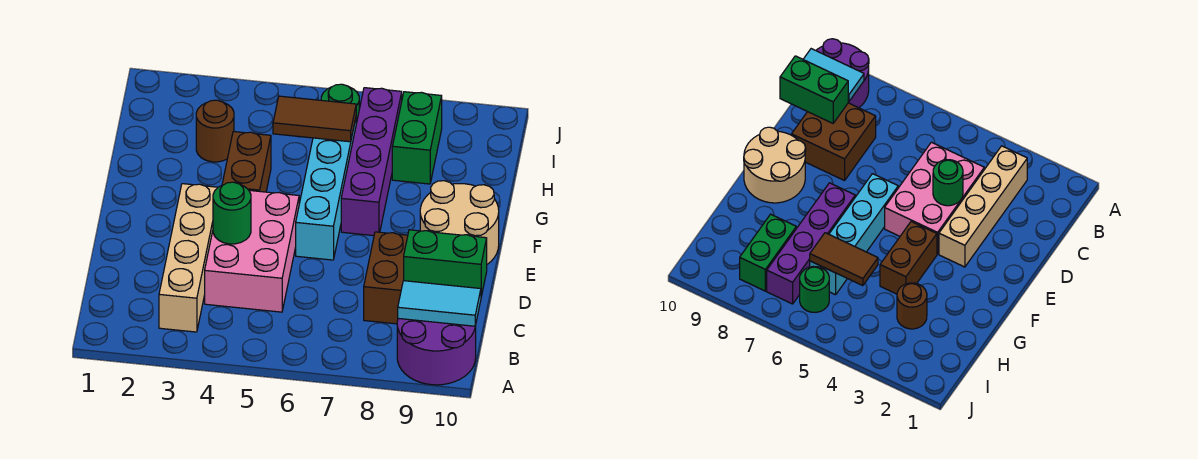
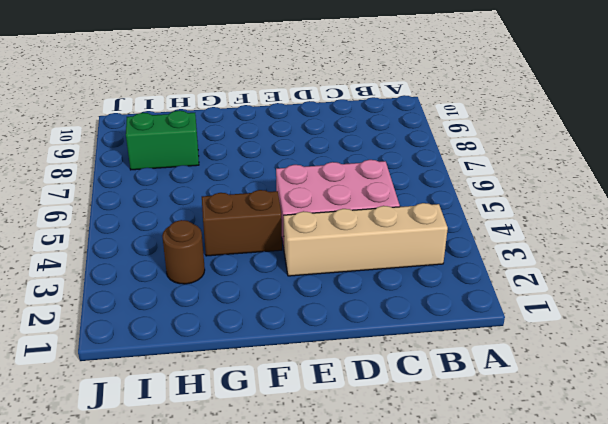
none -> purple round brick A9:B10 level 1
none -> brown brick C8:D9 level 1
none -> cyan brick E6:H6 level 1

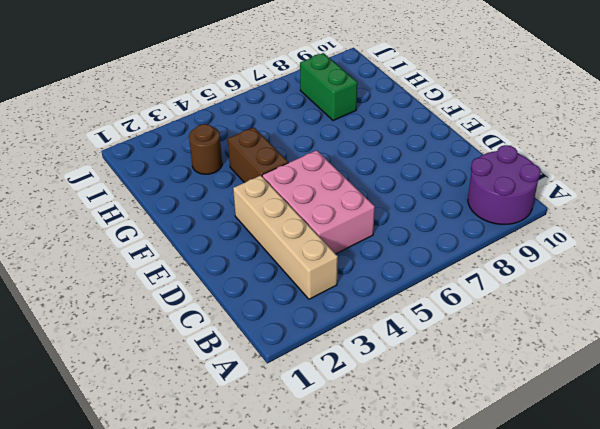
none -> brown brick C8:D9 level 1
none -> cyan brick E6:H6 level 1
none -> tan round brick E9:F10 level 1

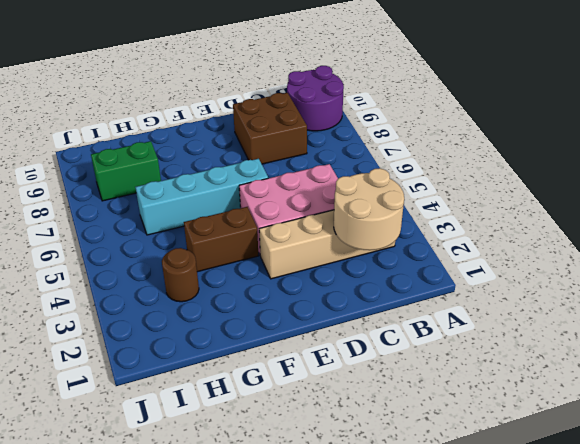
tan round brick B2:C3 level 2 -> tan round brick E9:F10 level 1
none -> purple brick F7:I7 level 1
none -> green round brick I6 level 1
none -> cyan tile B9:B10 level 2

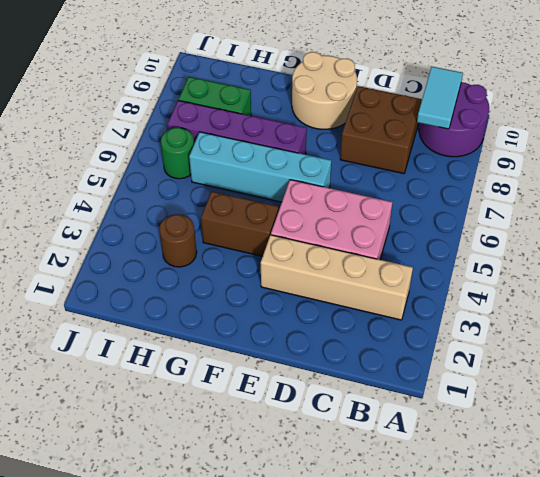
none -> green brick C9:C10 level 2
none -> green round brick D4 level 2
none -> brown tile H5:H6 level 2

